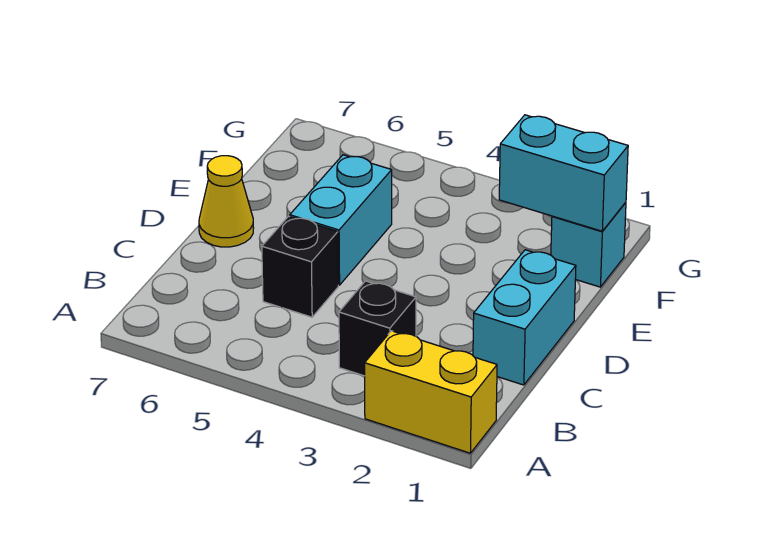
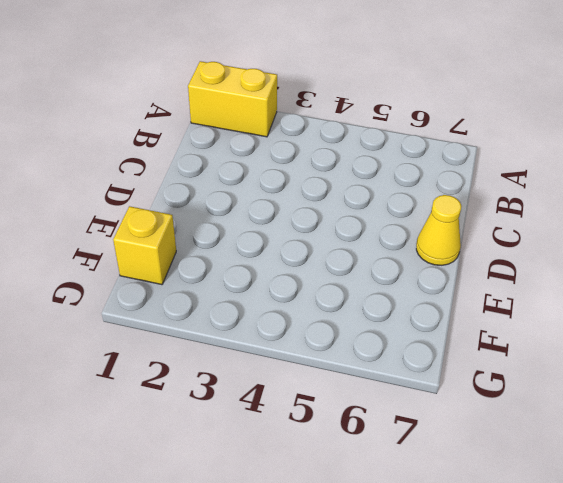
yellow brick F1 level 1 -> cyan brick F1 level 1
none -> black brick B3 level 1
none -> cyan brick C1:D1 level 1

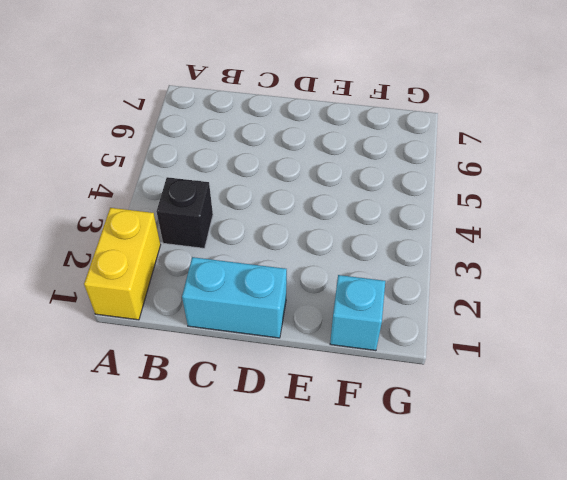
none -> black brick C5 level 1
none -> cyan brick D5:E5 level 1

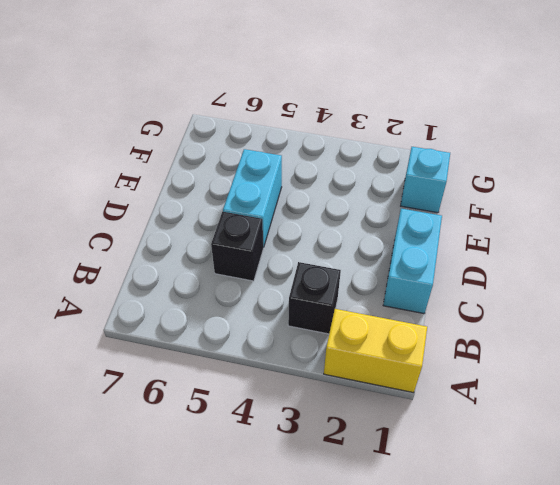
none -> yellow cone D7 level 1
none -> cyan brick F1:F2 level 2

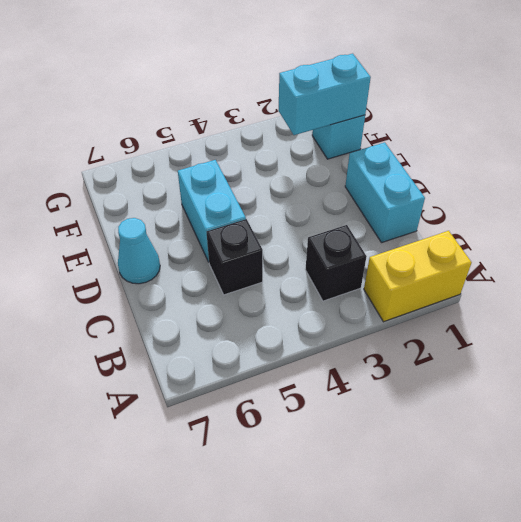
cyan cone D7 level 1 -> yellow cone D7 level 1

